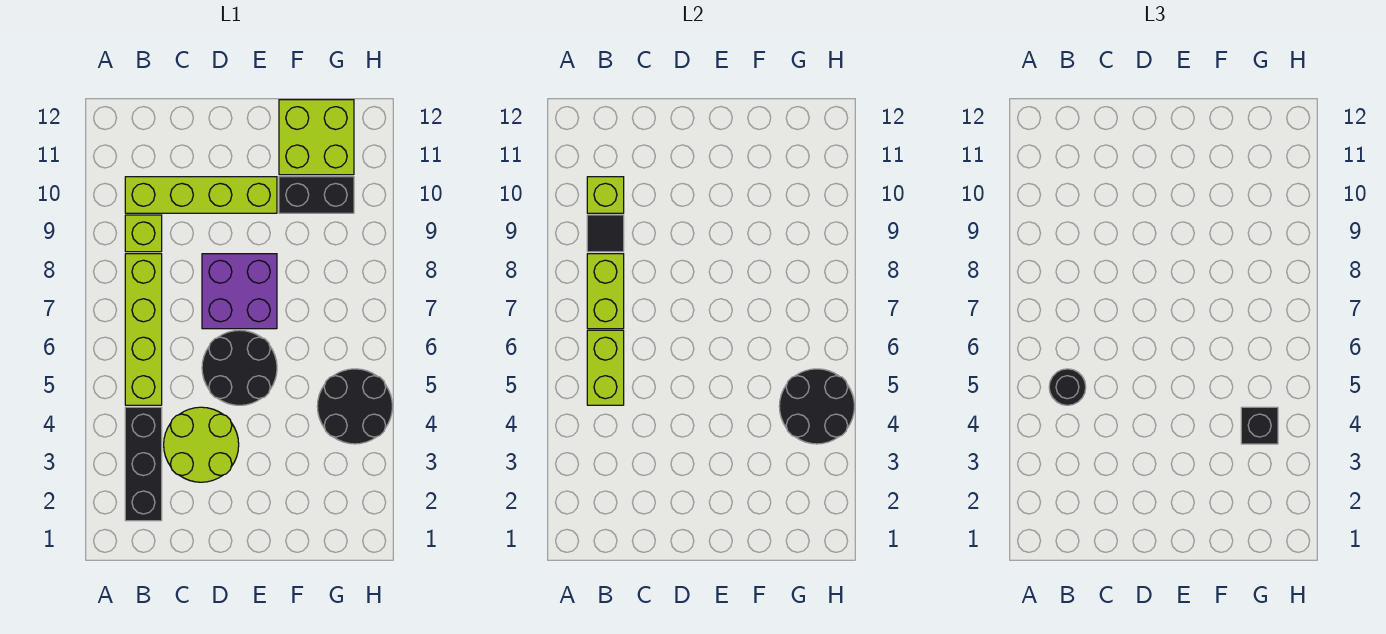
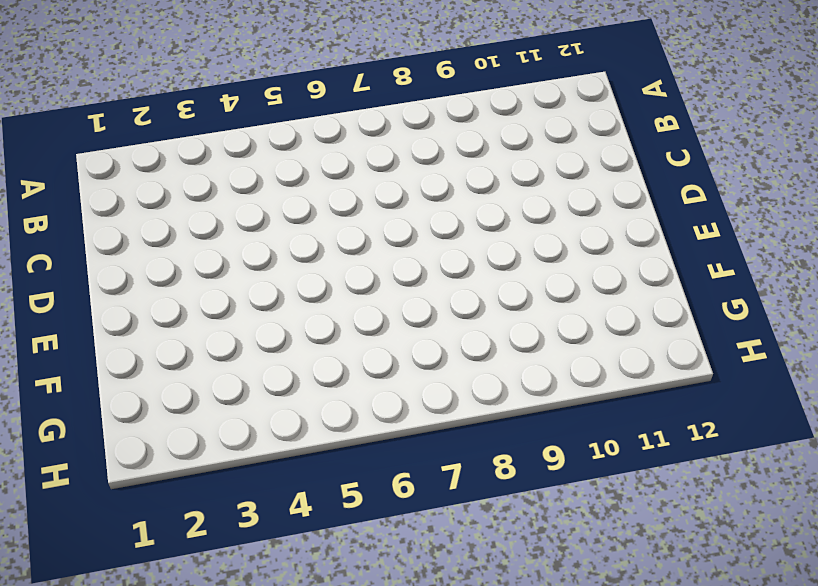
none -> black brick B2:B4 level 1
none -> lime brick B5:B8 level 1
none -> lime brick B9 level 1

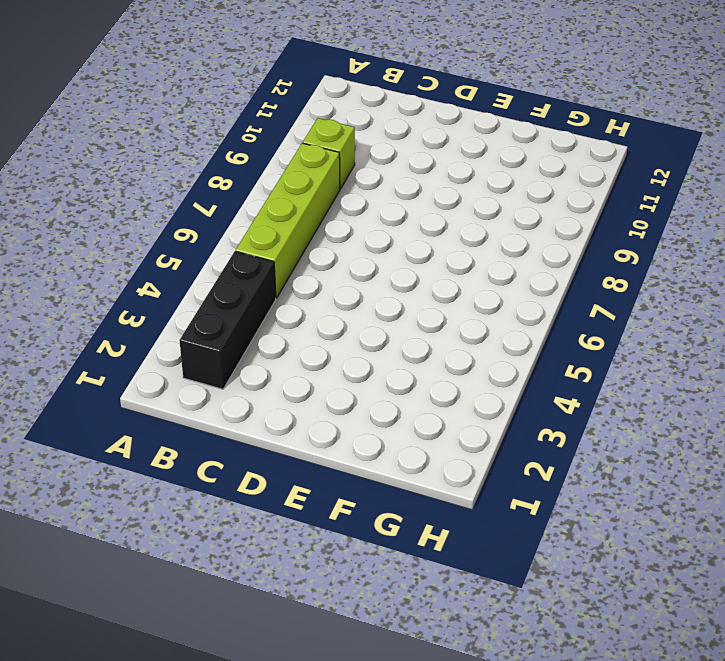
none -> lime brick B10:E10 level 1
none -> lime round brick C3:D4 level 1
none -> black round brick D5:E6 level 1

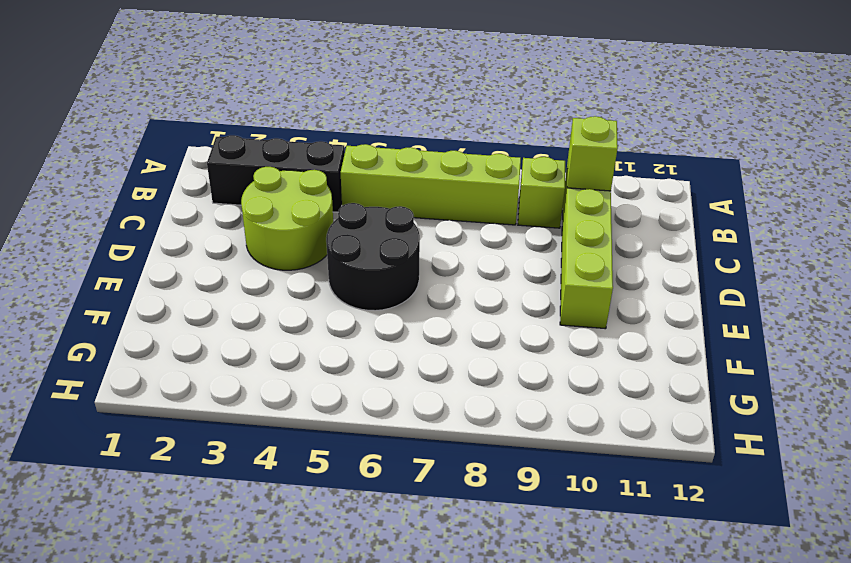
none -> purple brick D7:E8 level 1
none -> black brick F10:G10 level 1
none -> lime brick F11:G12 level 1

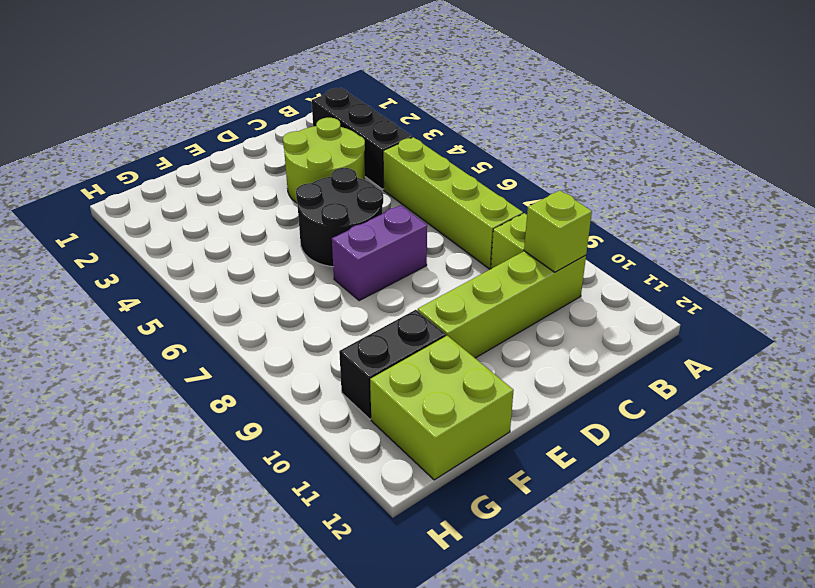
purple brick D7:E7 level 1 -> purple brick D7:E8 level 1
none -> black round brick G4:H5 level 1
none -> lime brick B5:B6 level 2
none -> lime brick B7:B8 level 2

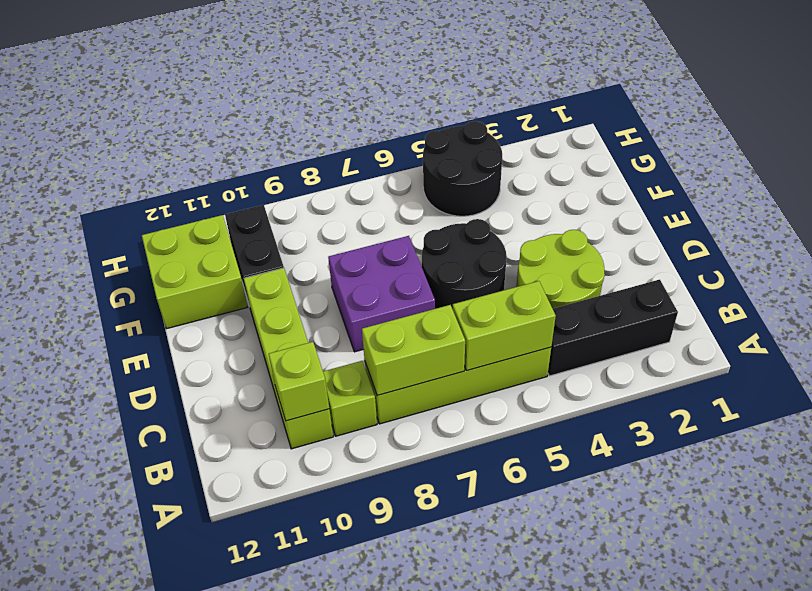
none -> black tile B9 level 2
none -> black round brick G4:H5 level 2
none -> black round brick B5 level 3

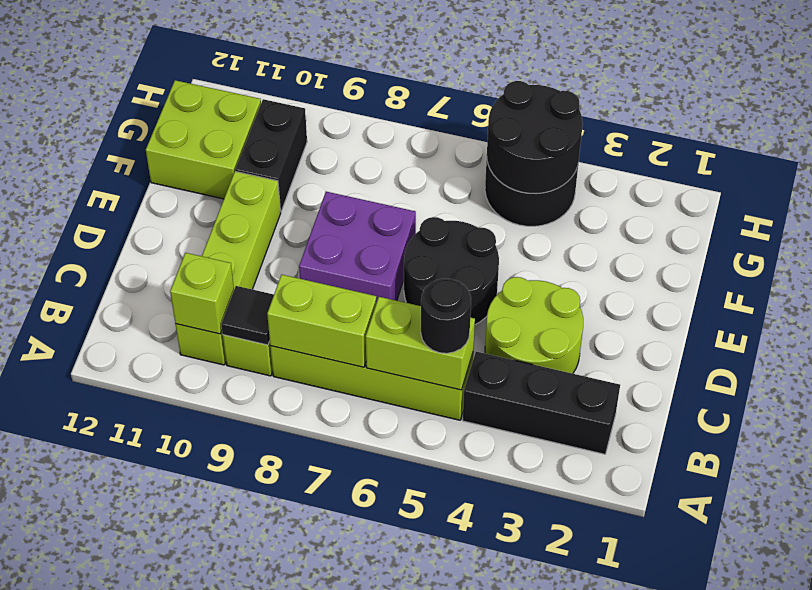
none -> black brick G4 level 3

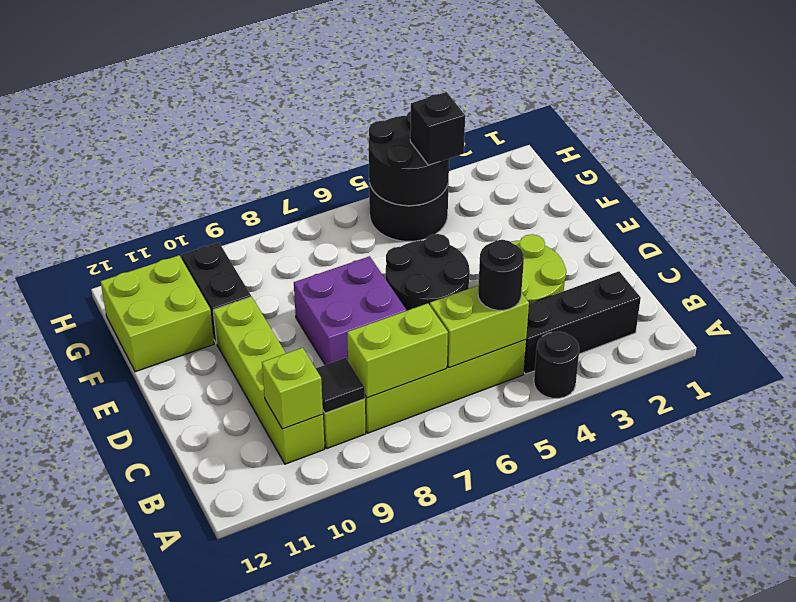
black round brick A4 level 1 -> none

